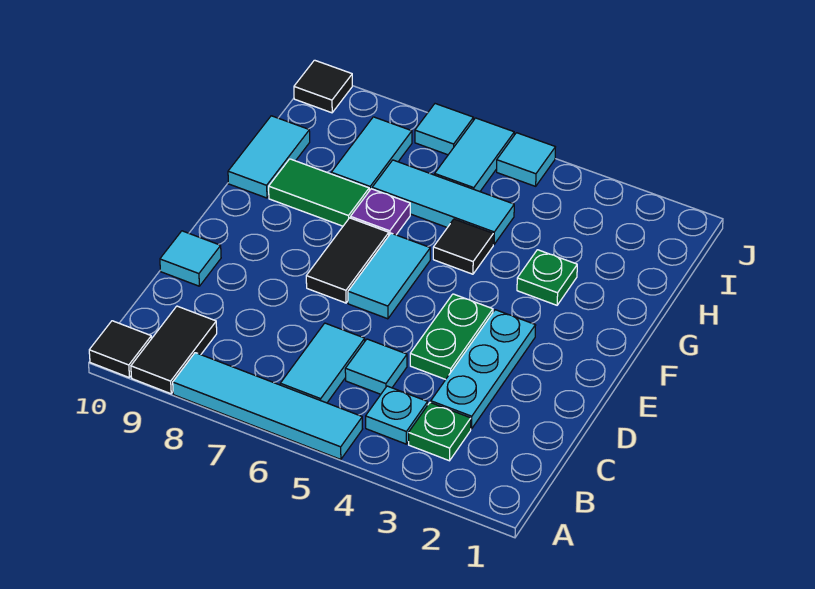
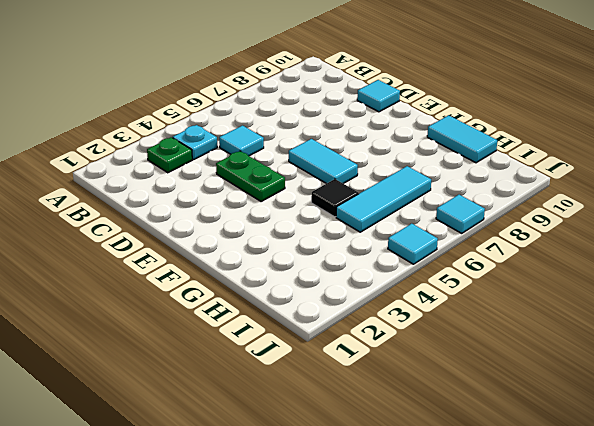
none -> cyan tile A5:A8 level 1
none -> black tile A9:B9 level 1
none -> black tile A10 level 1

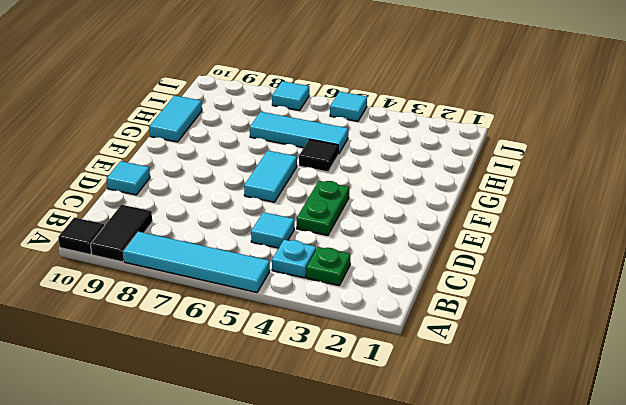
none -> cyan tile B6:C6 level 1
none -> cyan plate C3:E3 level 1
none -> black tile E7:F7 level 1

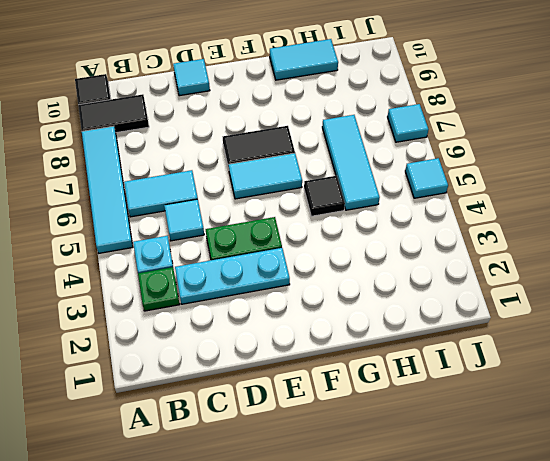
none -> green plate G3 level 1
none -> purple plate G7 level 1
none -> green tile G8:G9 level 1

